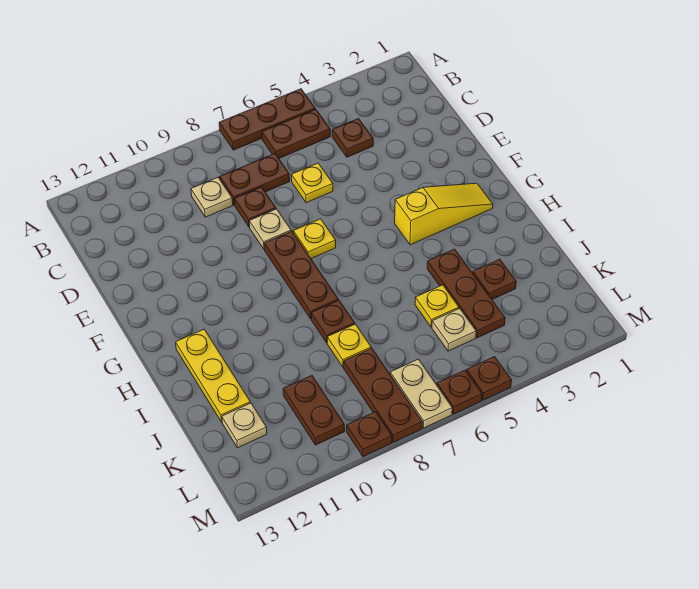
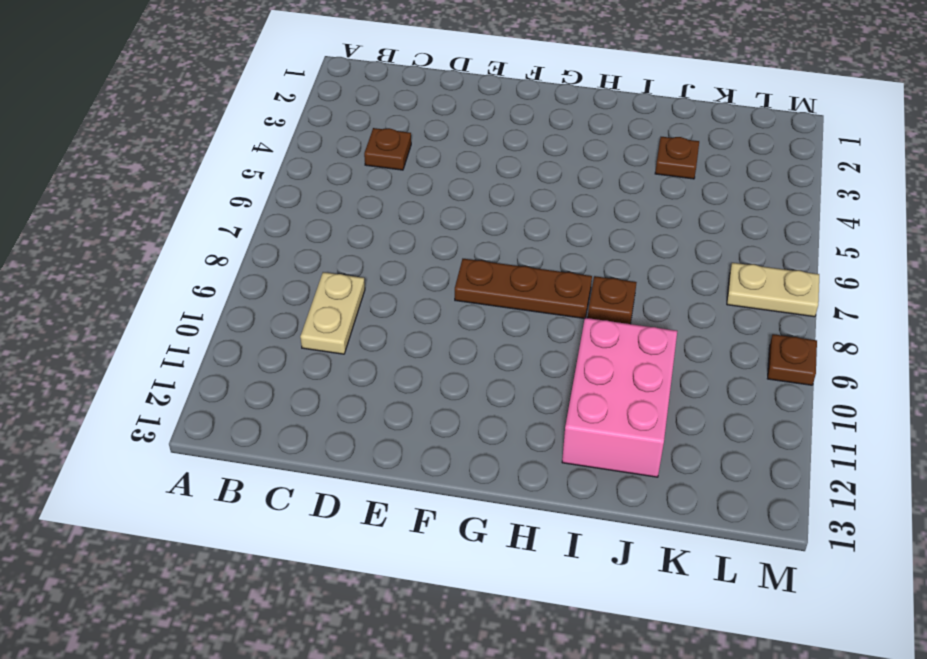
tan plate C9:C10 level 1 -> tan plate C9 level 1
pink brick I10:J12 level 1 -> yellow plate H12:J12 level 1
none -> brown plate A5:A7 level 1
none -> brown plate B5:B6 level 1
none -> brown plate C7:C8 level 1

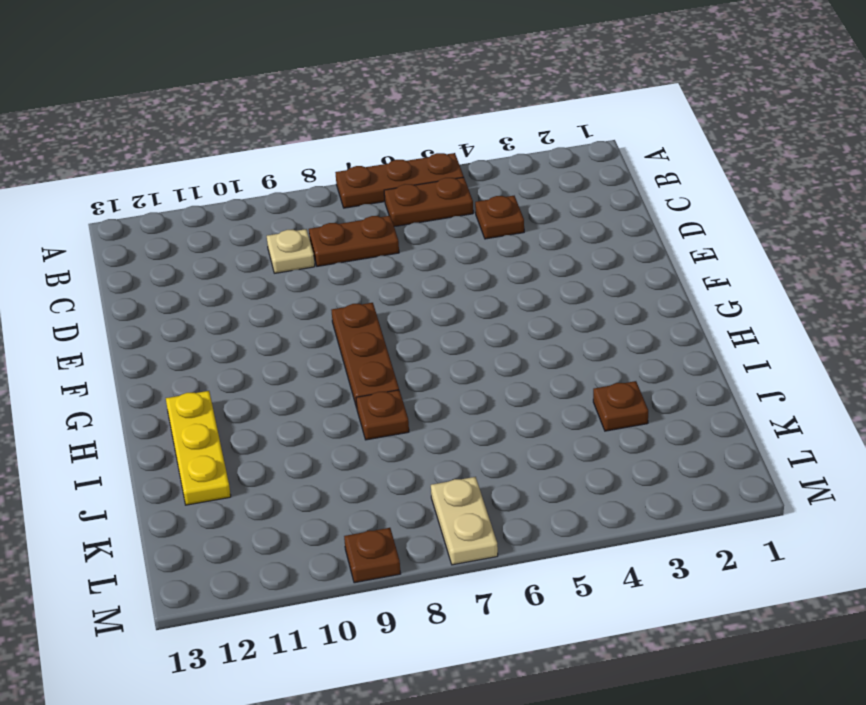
none -> yellow plate D6 level 1
none -> brown plate D8 level 1
none -> tan plate E8 level 1

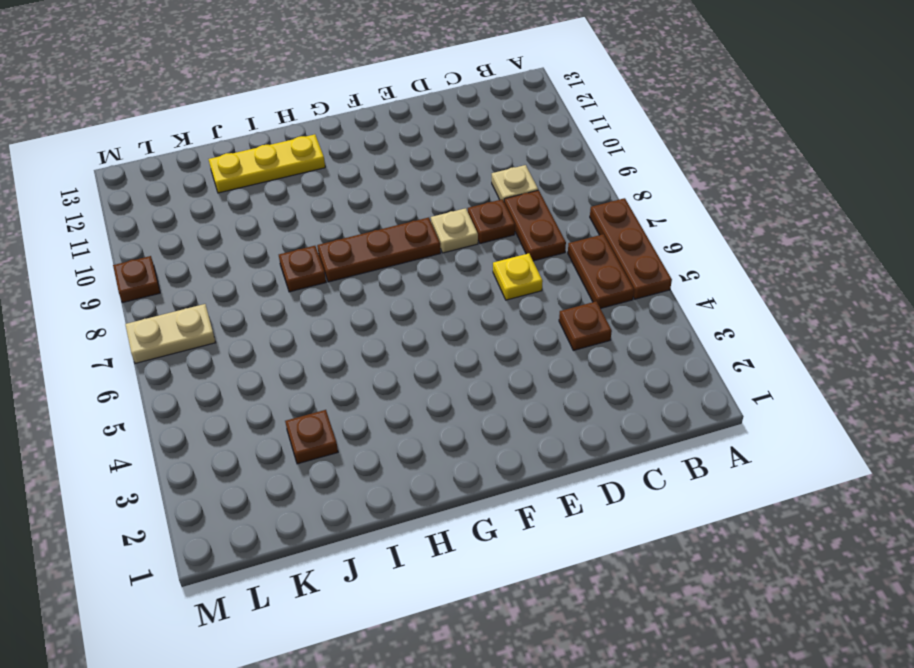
none -> yellow plate F7 level 1
none -> yellow slope G2:G4 level 1 top 4
none -> brown plate I4:K4 level 1

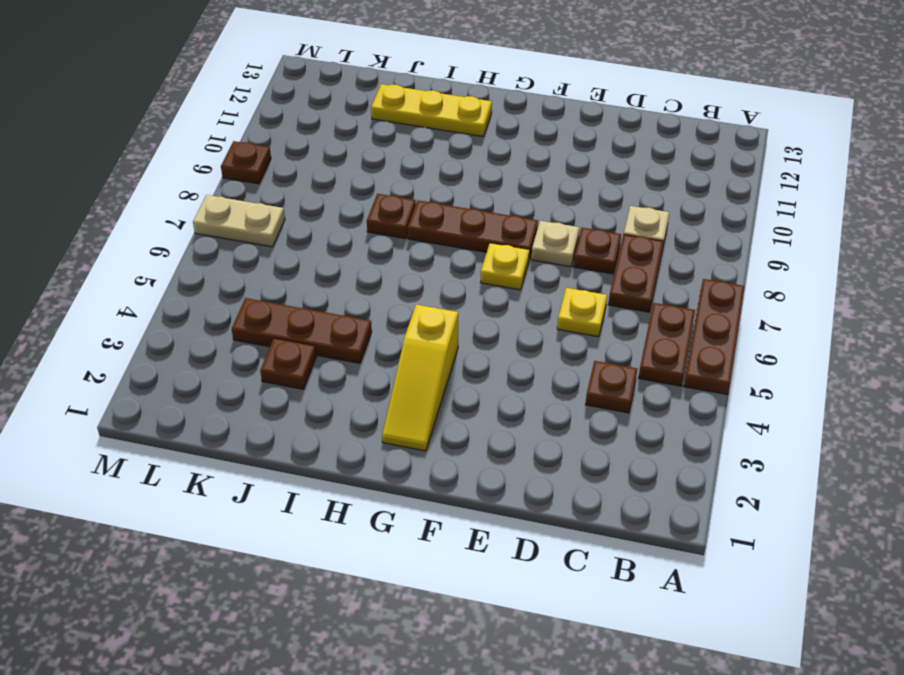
none -> yellow plate J5 level 1
none -> yellow plate J8 level 1
none -> tan plate K5 level 1

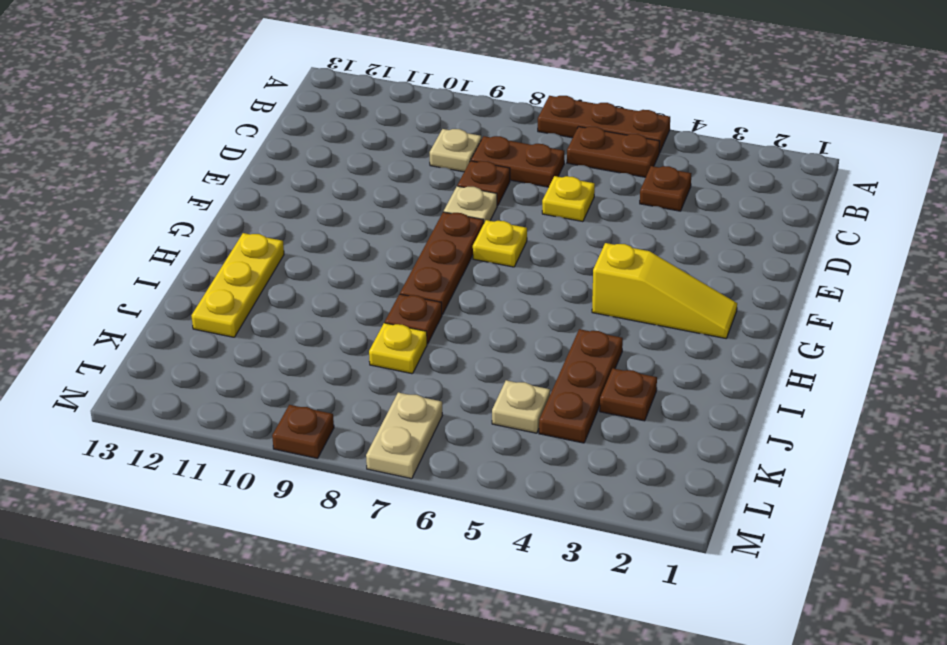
none -> yellow plate J5 level 1
none -> brown plate K8:M8 level 1
none -> brown plate K10:L10 level 1

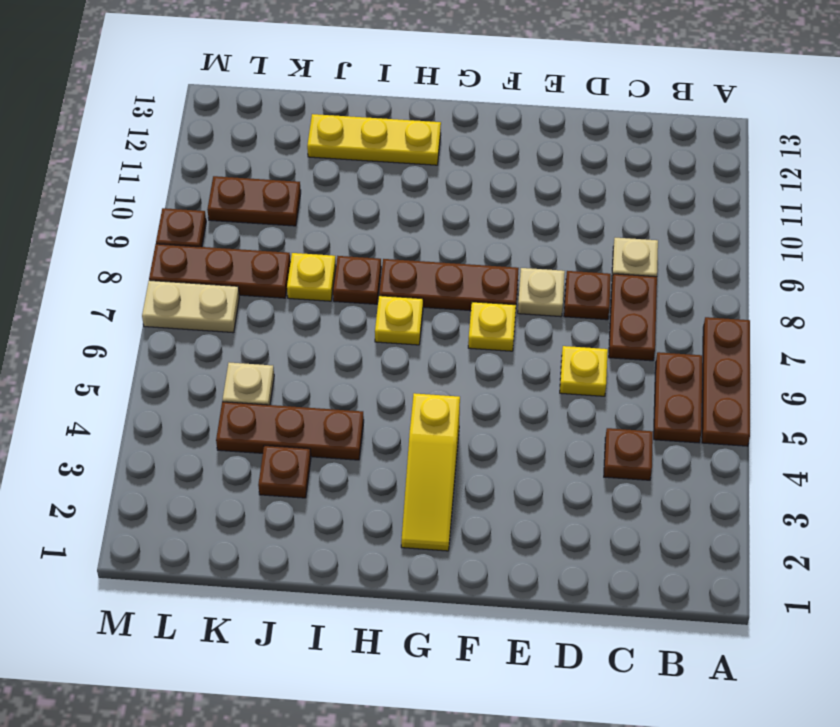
yellow plate H7 level 1 -> yellow plate J5 level 1
none -> tan plate K12 level 1
none -> brown plate M5 level 1
none -> brown plate M6 level 1

